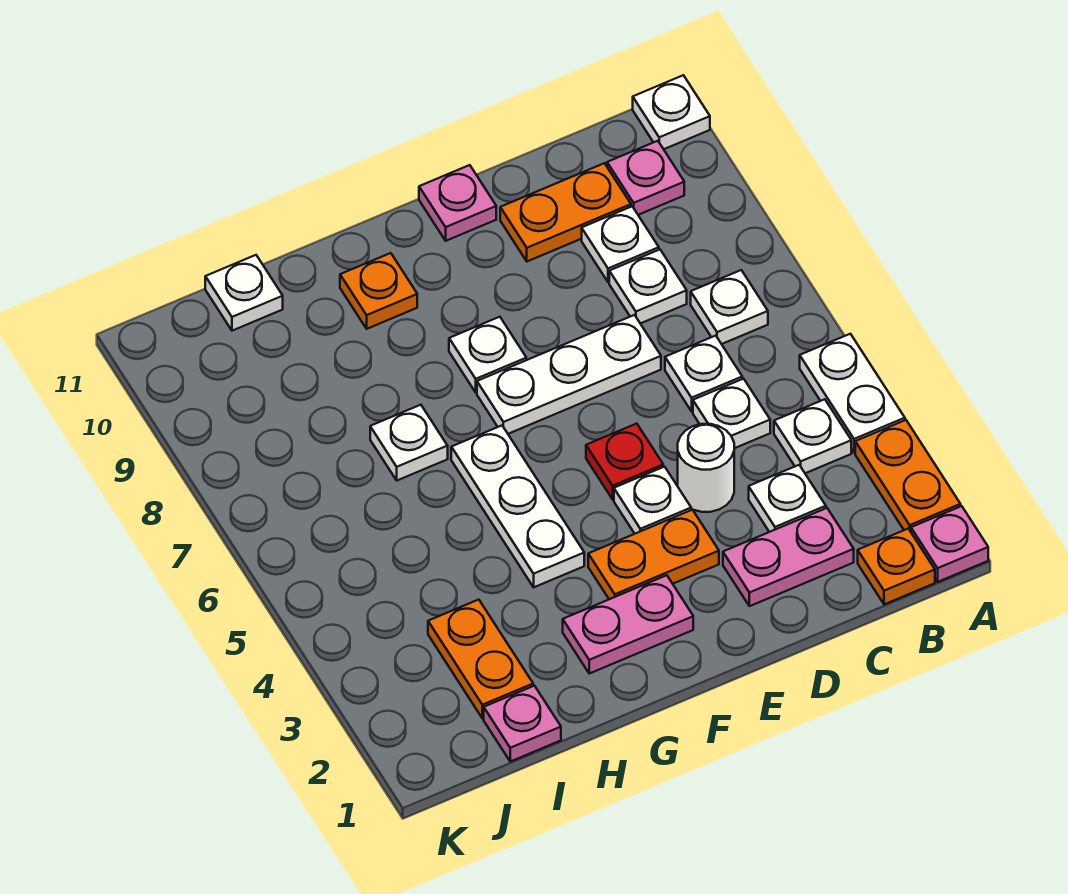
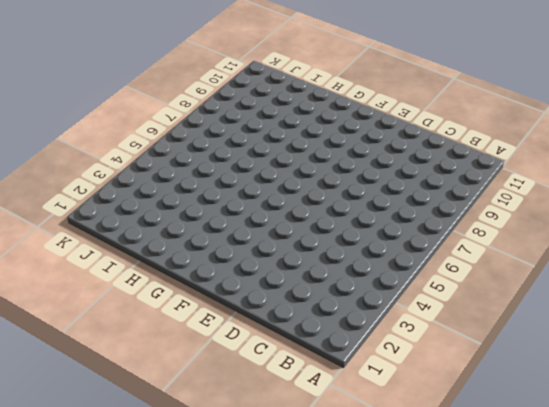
none -> pink plate A1 level 1
none -> orange plate A2:A3 level 1
none -> white plate A4:A5 level 1

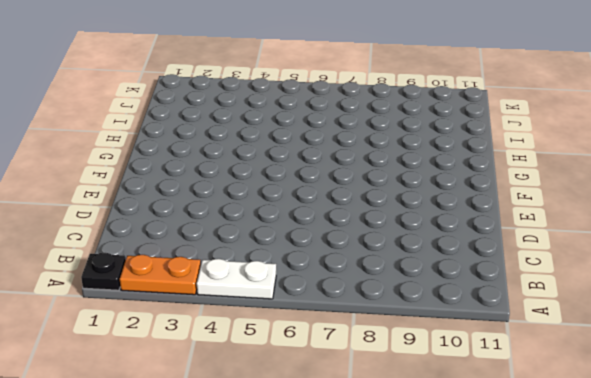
black plate A1 level 1 -> pink plate A1 level 1
none -> white plate A11 level 1
none -> orange plate B1 level 1
none -> white plate B4 level 1

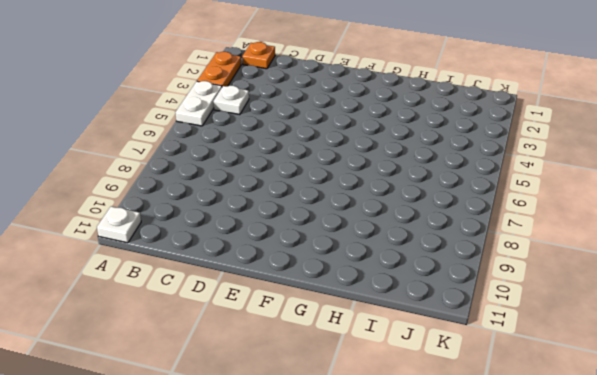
none -> pink plate A1 level 1
none -> white plate B7 level 1
none -> pink plate B10 level 1

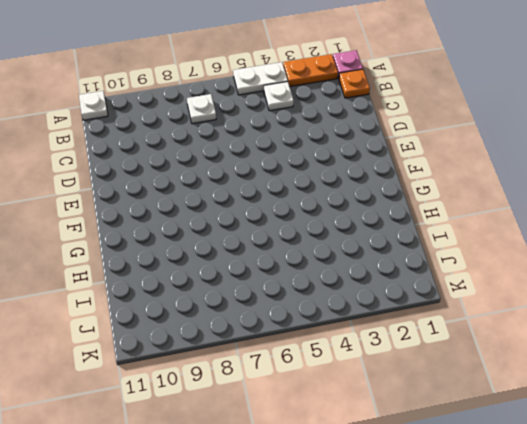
none -> pink plate B10 level 1
none -> pink plate C2:D2 level 1
none -> white plate C3 level 1

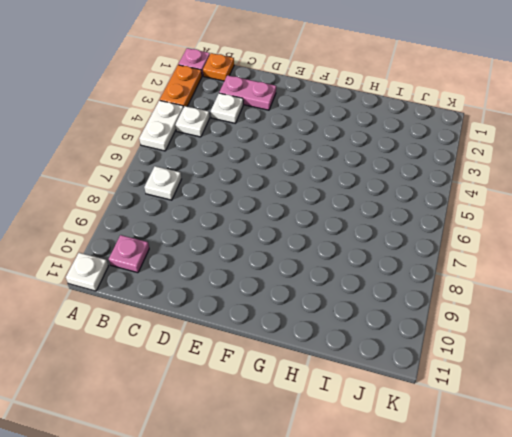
none -> white plate C5 level 1
none -> white plate C6 level 1
none -> white plate C8 level 1

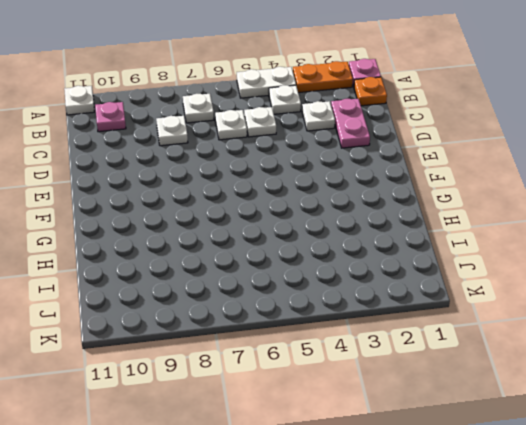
none -> white plate C9 level 1
none -> orange plate C10:D10 level 1
none -> white round brick D4 level 1

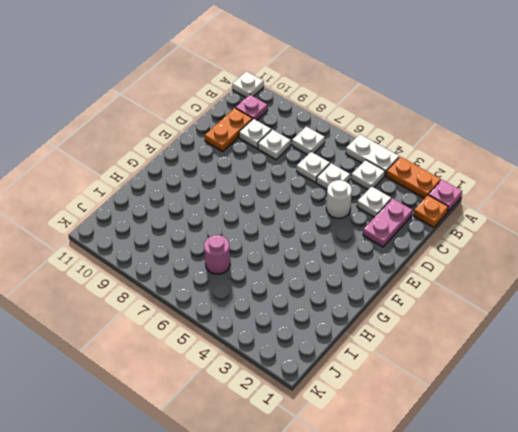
pink round brick I6 level 1 -> none
none -> white plate D7:F7 level 1
none -> orange plate E3:F3 level 1
none -> white plate E4 level 1

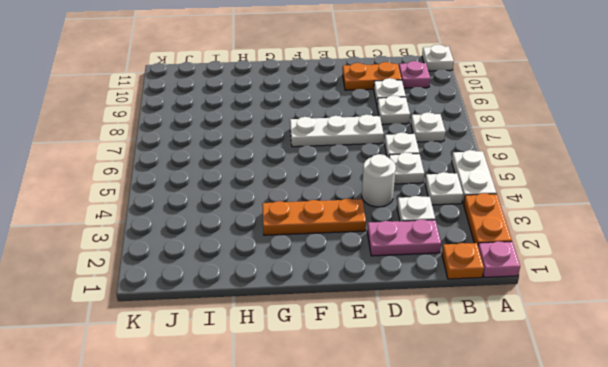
orange plate E3:G3 level 1 -> orange plate E3:F3 level 1
none -> white plate E4 level 1
none -> red plate E5 level 1
none -> pink plate E11 level 1

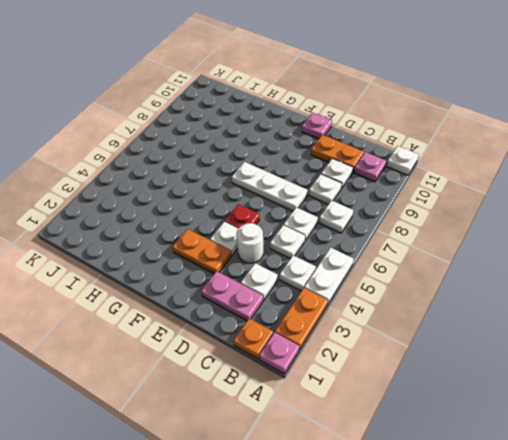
none -> pink plate F2:G2 level 1
none -> white plate F8 level 1
none -> white plate G4:G6 level 1

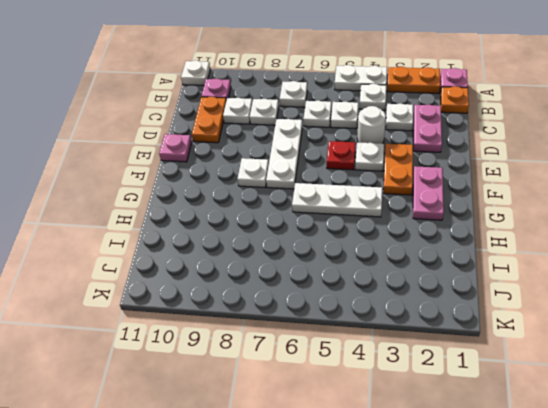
none -> orange plate G10 level 1
none -> white plate H7 level 1
none -> pink plate I1 level 1

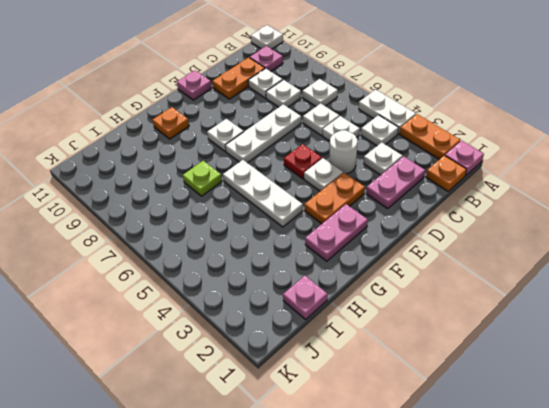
lime plate H7 level 1 -> white plate H7 level 1
none -> orange plate I2:I3 level 1
none -> white plate I11 level 1

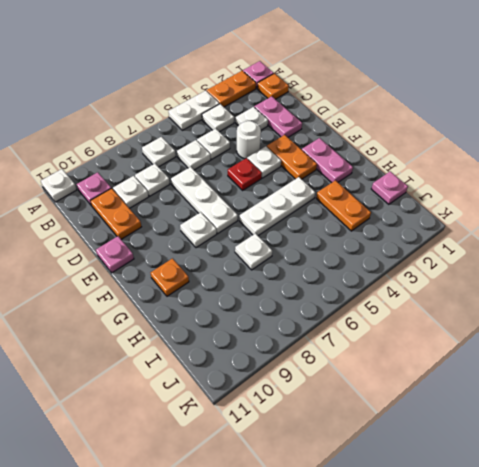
orange plate H3:I3 level 1 -> orange plate I2:I3 level 1
none -> white plate I11 level 1

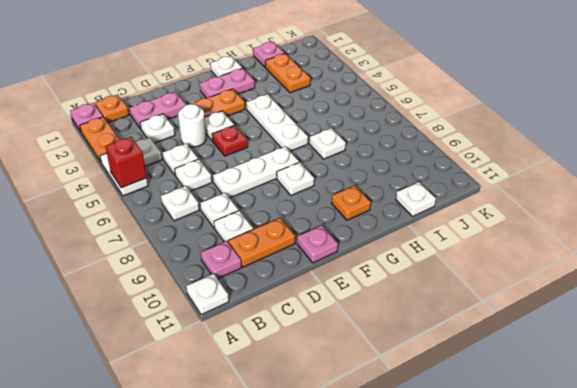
red brick A5 level 2 -> none
white plate G1 level 1 -> none

